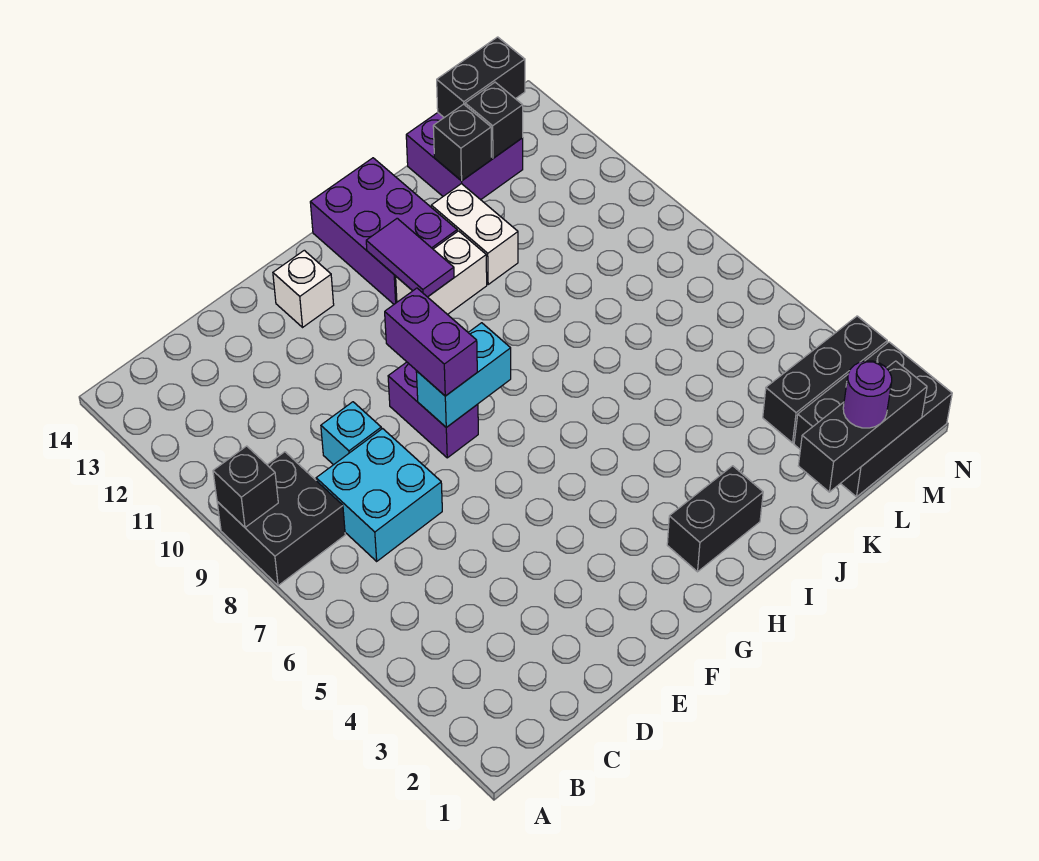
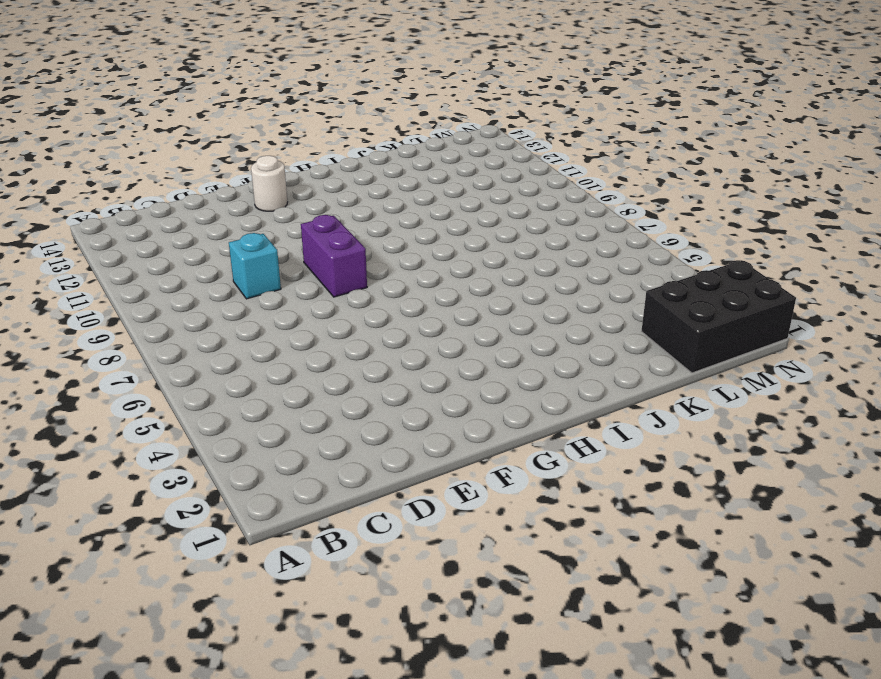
white round brick F13 level 1 -> white brick F13 level 1
none -> black brick A8:B9 level 1
none -> cyan brick C7:D8 level 1
none -> black brick H2:I2 level 1

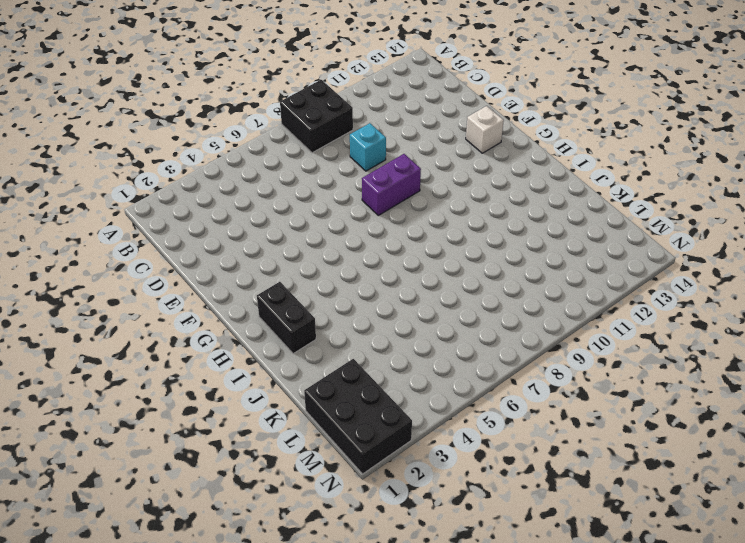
none -> cyan brick C7:D8 level 1
none -> white brick H11:I11 level 1
none -> purple brick H12:I14 level 1

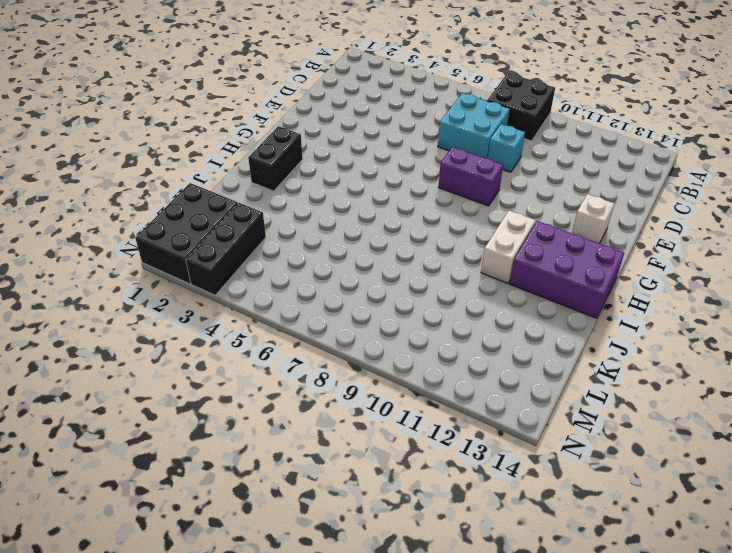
none -> white brick J11:J12 level 1
none -> purple brick K13:L14 level 1
none -> black brick A9 level 2

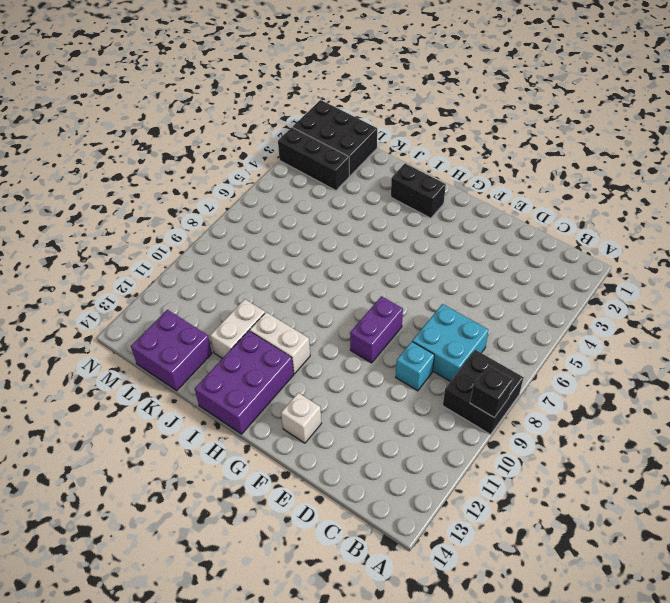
none -> cyan brick F8:G8 level 2
none -> purple tile H11:H12 level 2
none -> black brick K1:M1 level 2

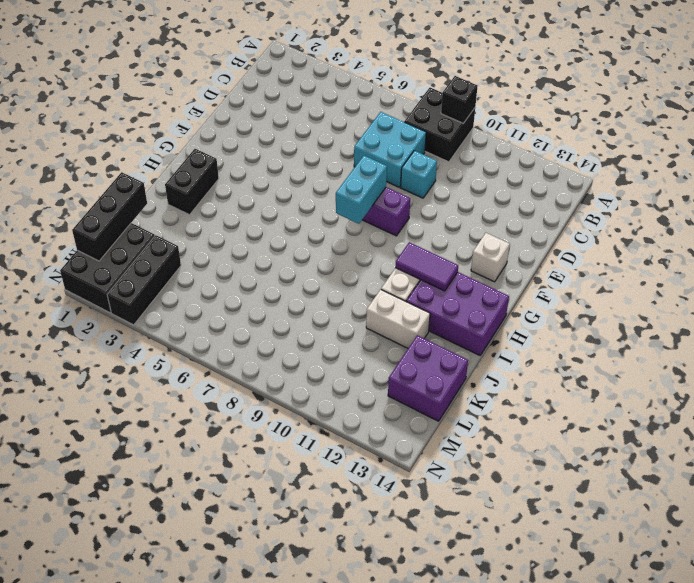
none -> black brick K13 level 2
none -> black brick L13 level 2
none -> black brick L14:M14 level 2

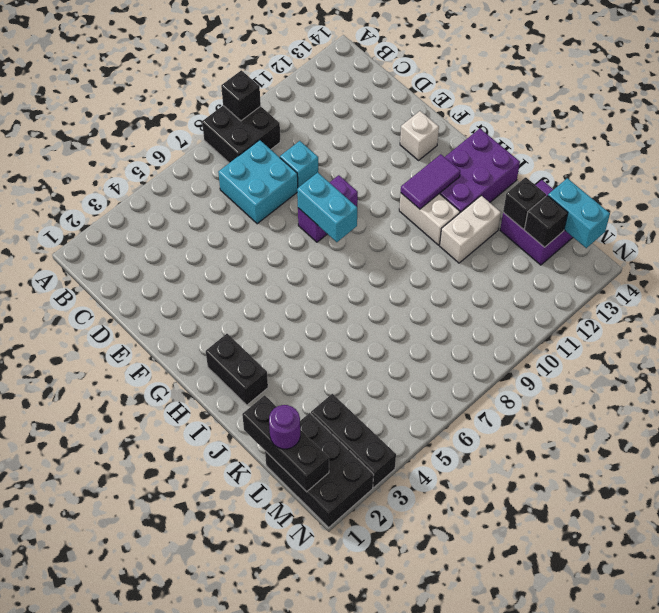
cyan brick L14:M14 level 2 -> black brick L14:M14 level 2
none -> purple brick F8:F9 level 3

